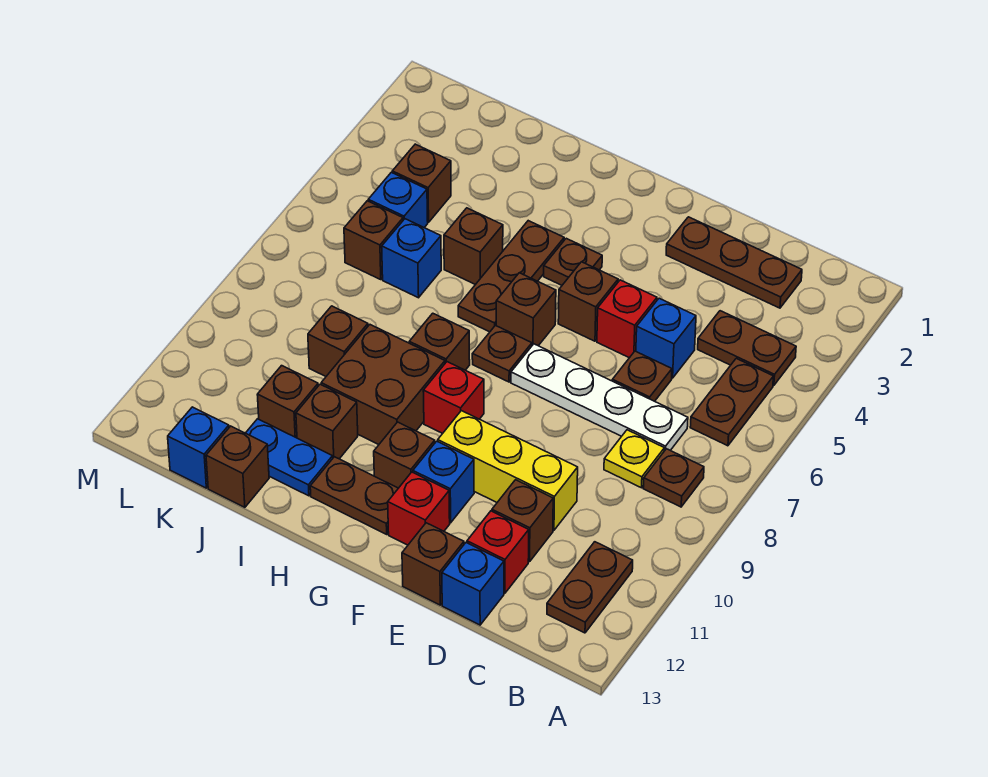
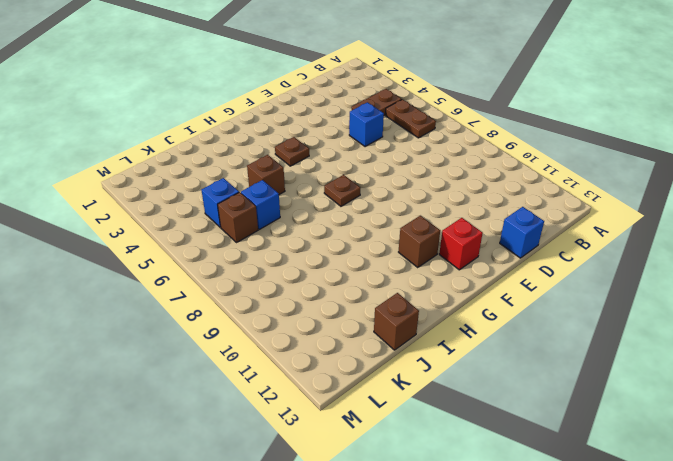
none -> brown plate B8 level 1
none -> brown plate B11:B12 level 1
none -> brown plate C2:E2 level 1
none -> white plate C7:F7 level 1

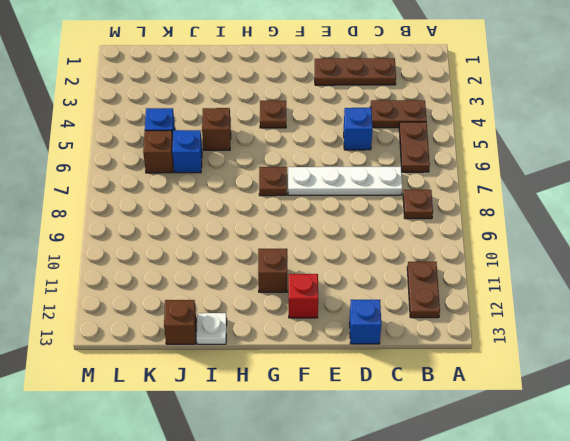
white plate I13 level 1 -> none
none -> yellow plate C8 level 1
none -> brown plate D6 level 1
none -> yellow brick D10:F10 level 1
none -> brown brick D11 level 1

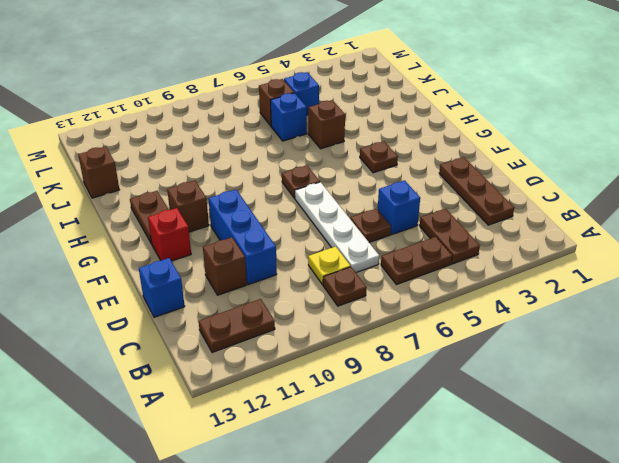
blue brick D10:F10 level 1 -> yellow brick D10:F10 level 1
none -> red brick D12 level 1
none -> red brick E5 level 1
none -> brown brick E13 level 1
none -> brown brick F5 level 1

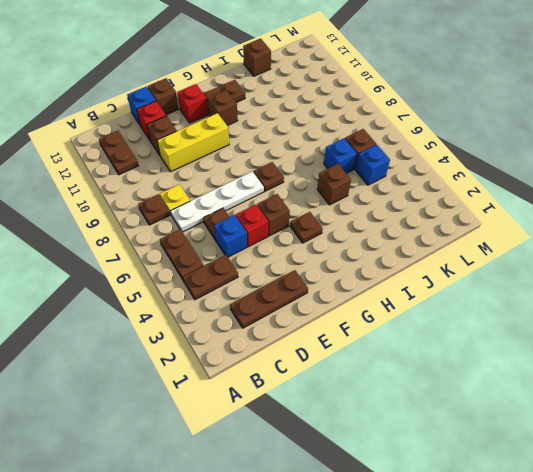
none -> blue brick F11 level 1
none -> brown brick G6 level 1
none -> red brick G9 level 1
none -> brown plate H4:H6 level 1

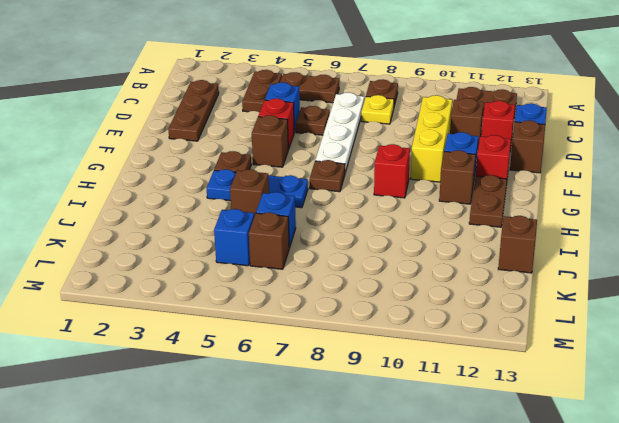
blue plate H4:H6 level 1 -> brown plate H4:H6 level 1
none -> brown brick G6 level 1
none -> brown brick H8 level 1
none -> brown brick H9:I10 level 1
none -> brown brick I11 level 1

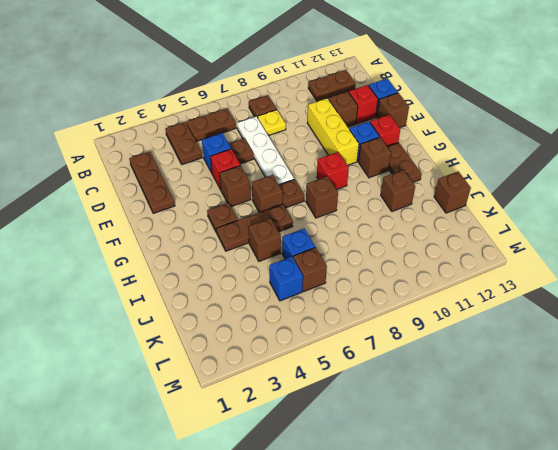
none -> brown brick H9:I10 level 1
none -> blue plate I12:J12 level 1
none -> brown brick J9 level 1
none -> brown brick J11 level 1

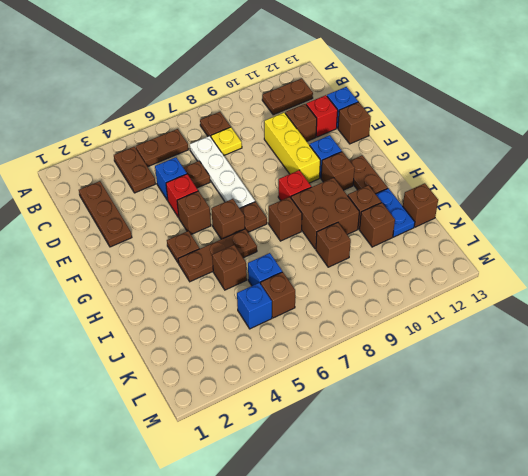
none -> red brick F12 level 1
none -> brown brick K4 level 1
none -> blue brick K13 level 1

